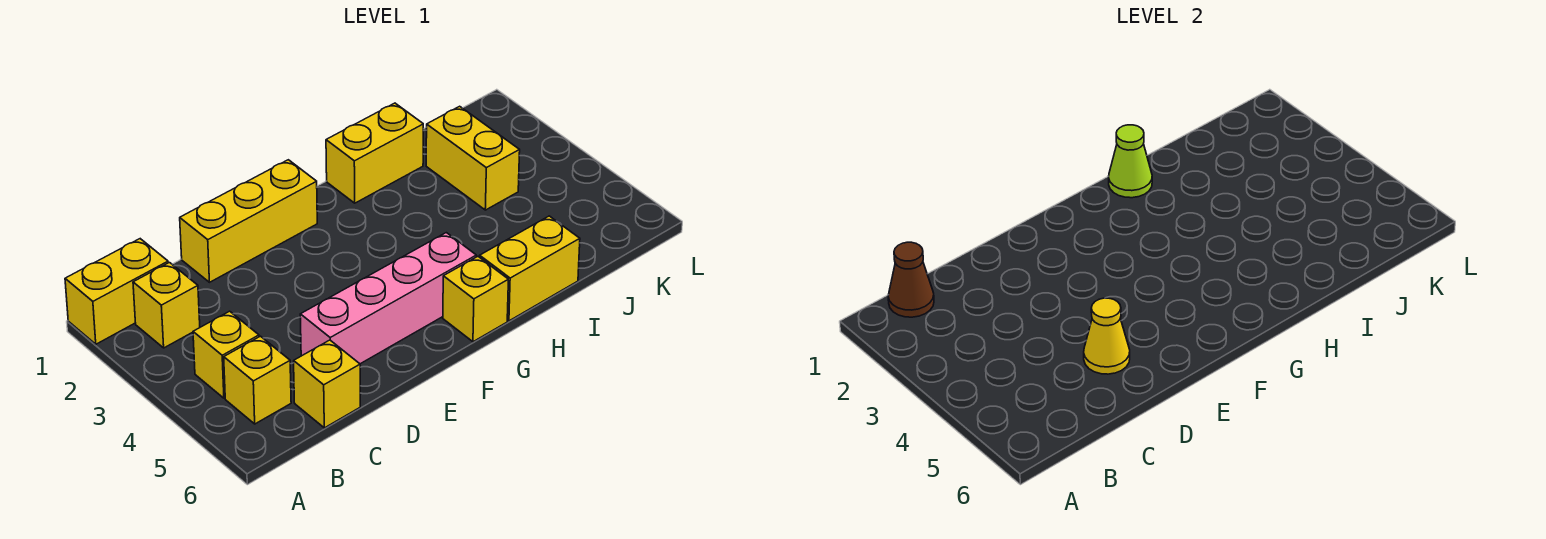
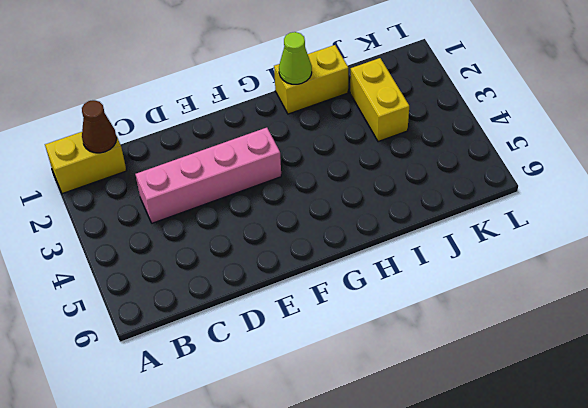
pink brick C3:F3 level 1 -> pink brick D5:G5 level 1
none -> yellow brick B2 level 1
none -> yellow brick B4 level 1
none -> yellow brick B5 level 1

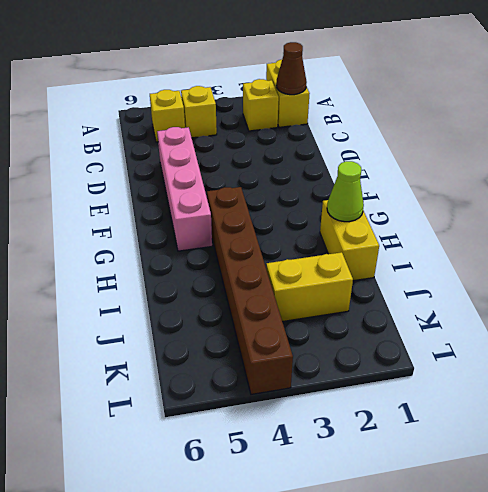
brown brick G4:L4 level 1 -> none
none -> yellow brick C6 level 1
none -> yellow brick D1:F1 level 1
none -> yellow brick G6 level 1

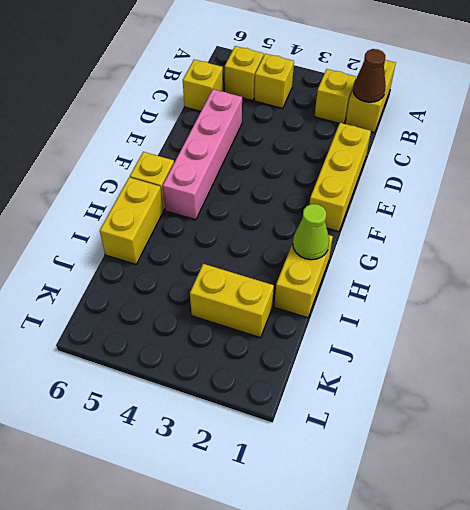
none -> yellow cone D5 level 2

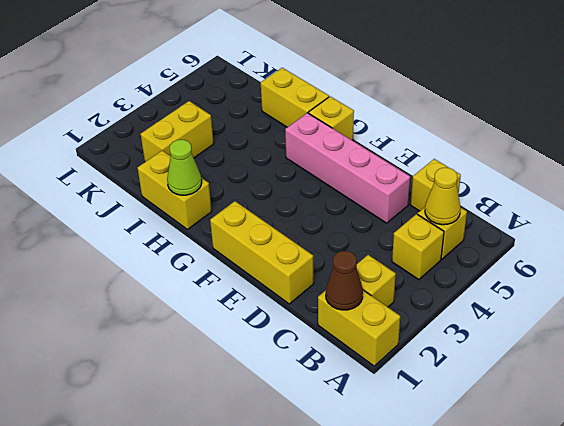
yellow cone B5 level 2 -> yellow cone D5 level 2

